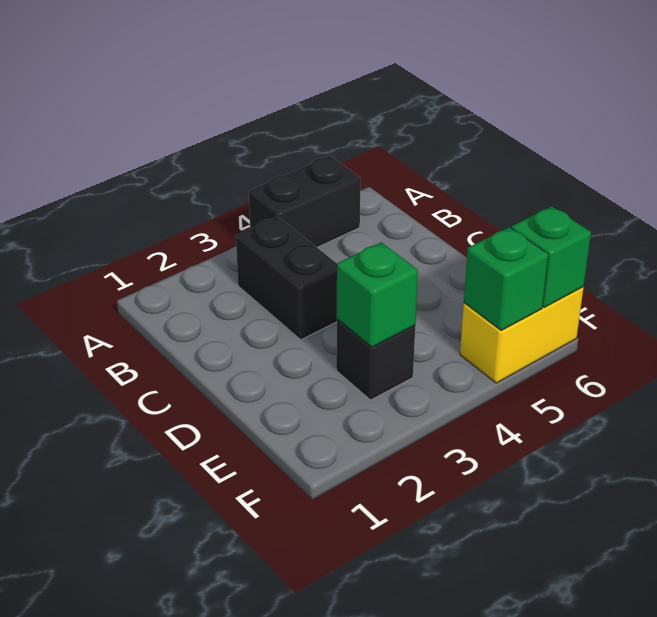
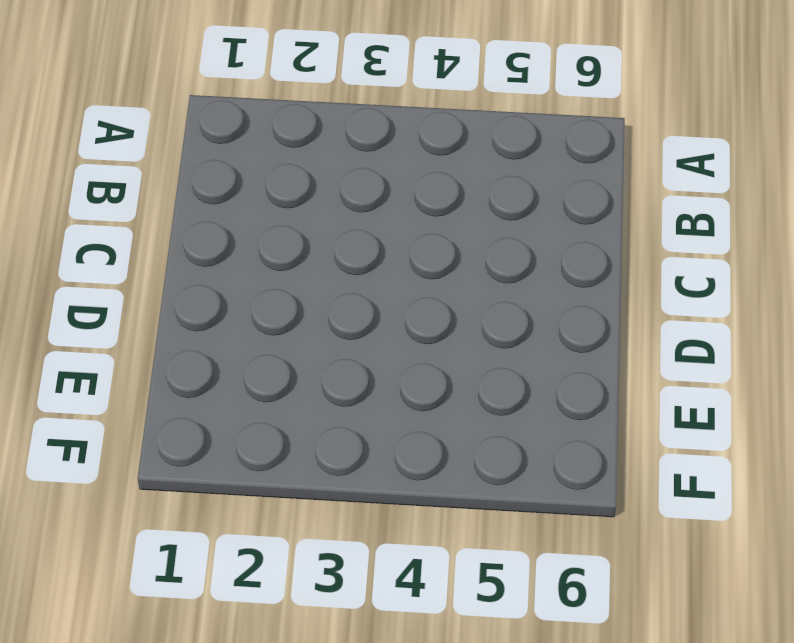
none -> black brick A4:A5 level 1
none -> black brick B3:C3 level 1

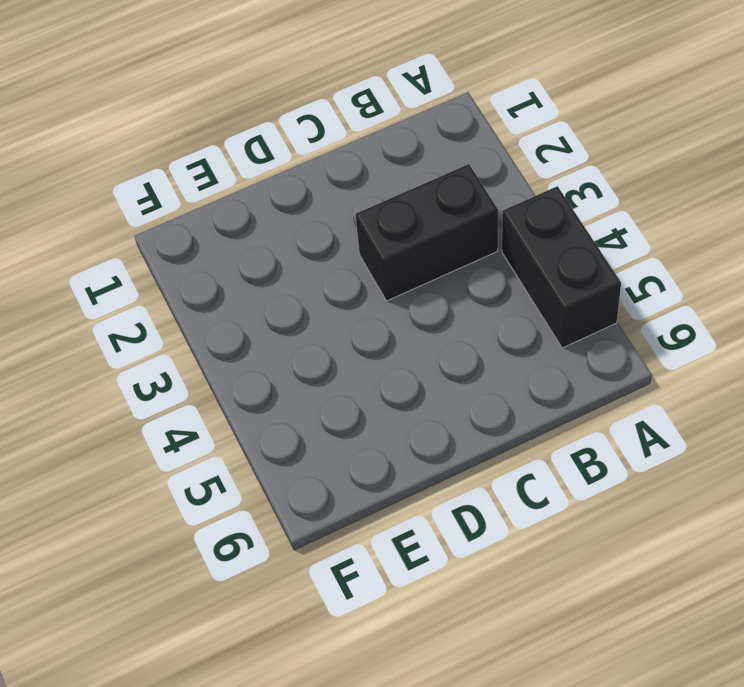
none -> black brick E3 level 1
none -> yellow brick F5:F6 level 1

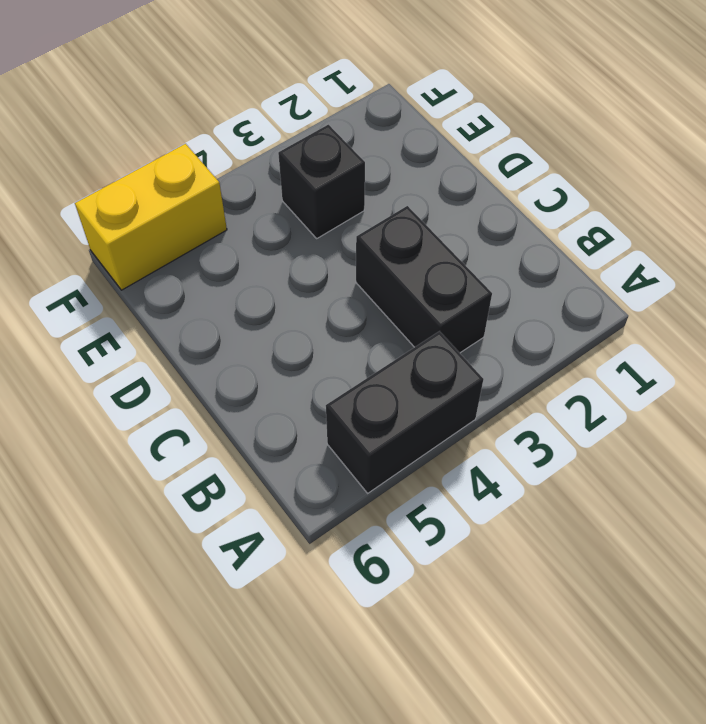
none -> green brick E3 level 2
none -> green brick F5 level 2

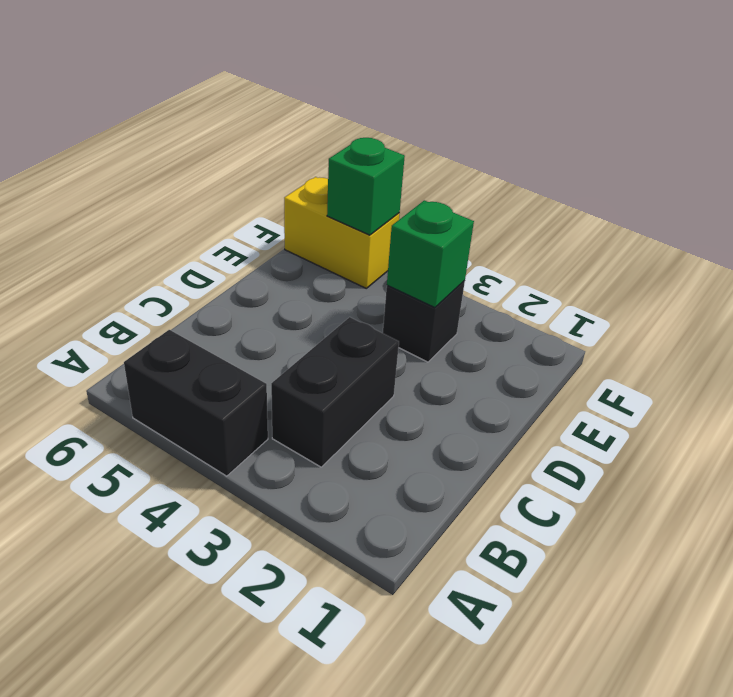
none -> green brick F6 level 2

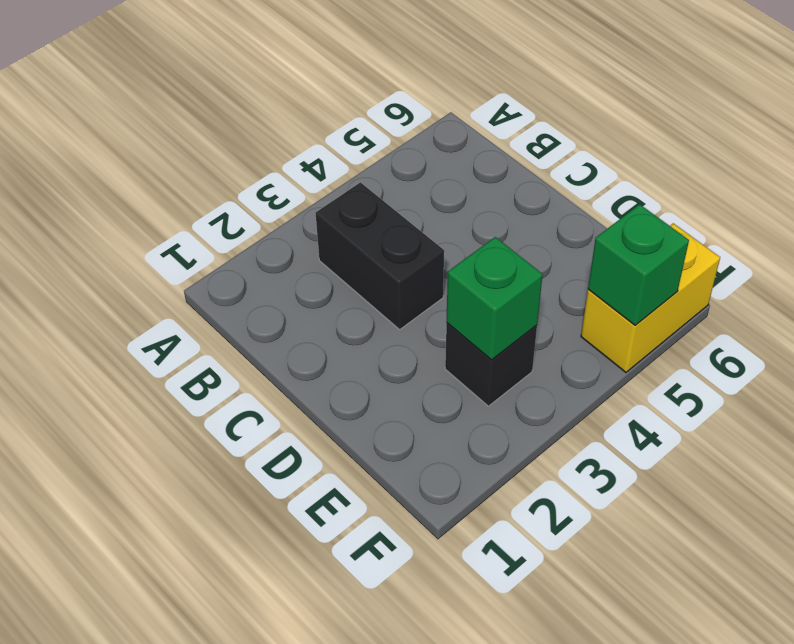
none -> black brick A4:A5 level 1
none -> green brick F6 level 2

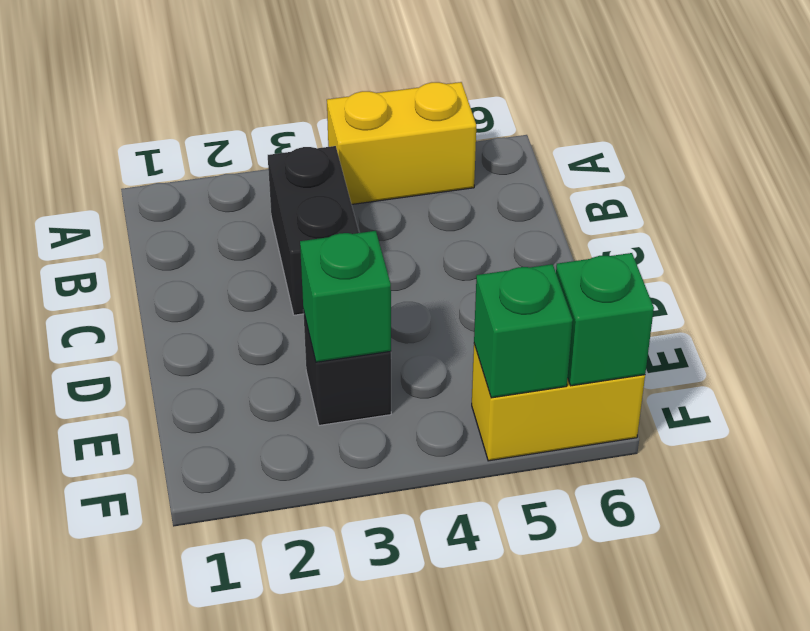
yellow brick A4:A5 level 1 -> black brick A4:A5 level 1

